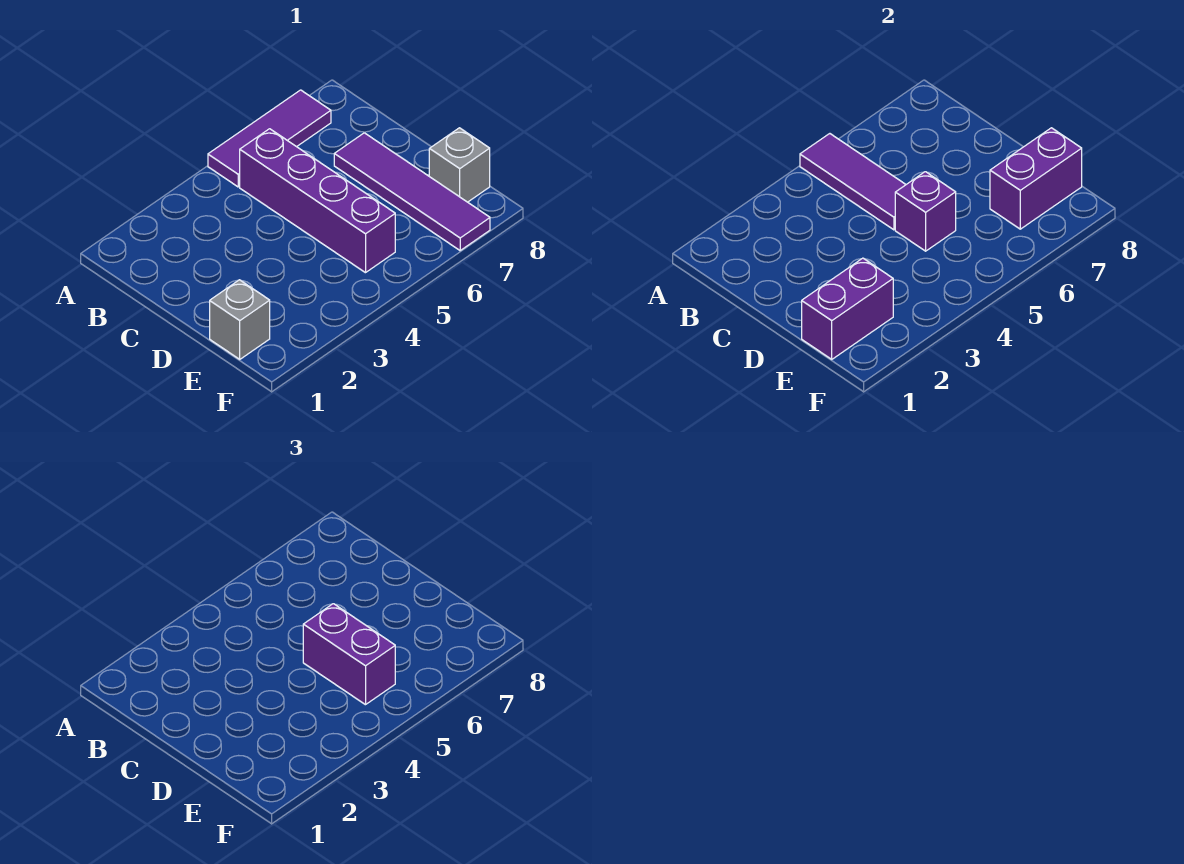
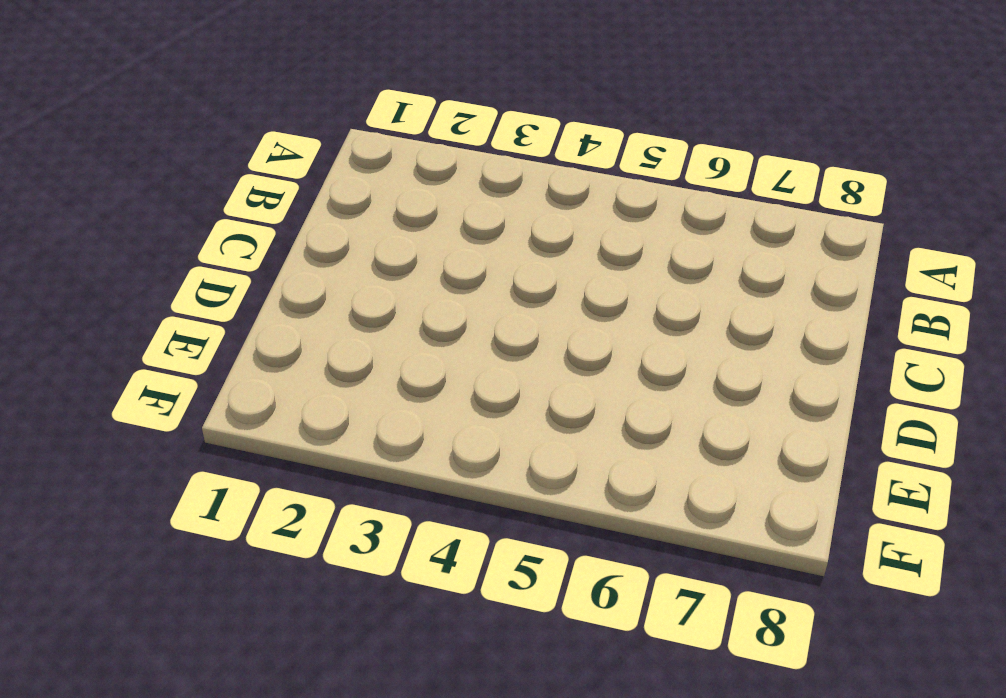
none -> purple tile A5:A7 level 1
none -> purple brick B5:E5 level 1

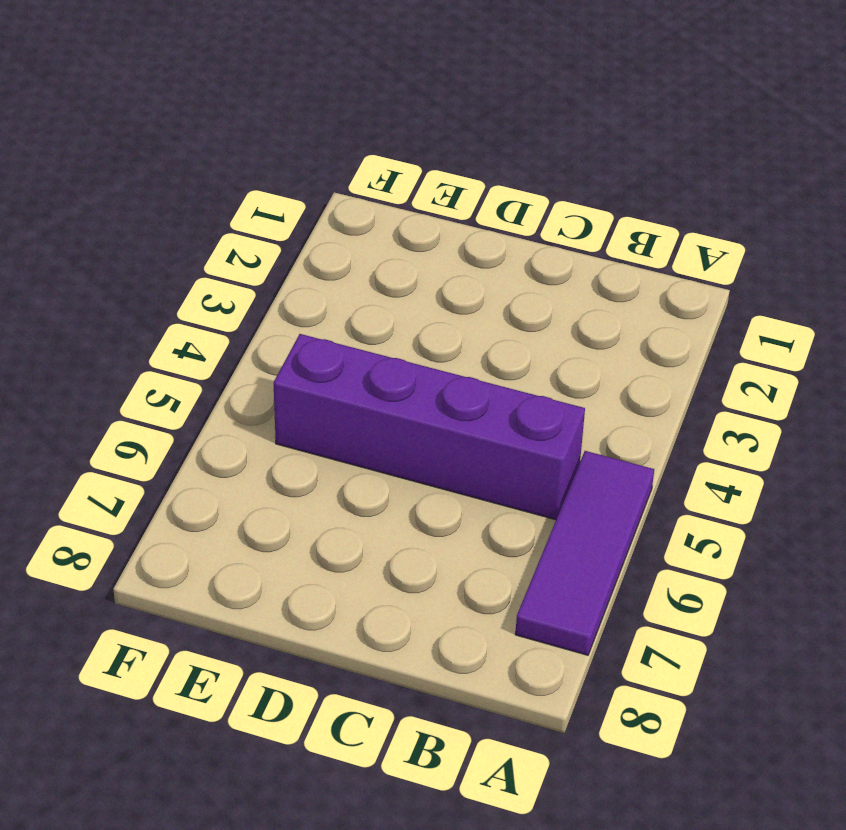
none -> purple tile C7:F7 level 1
none -> grey brick E1 level 1

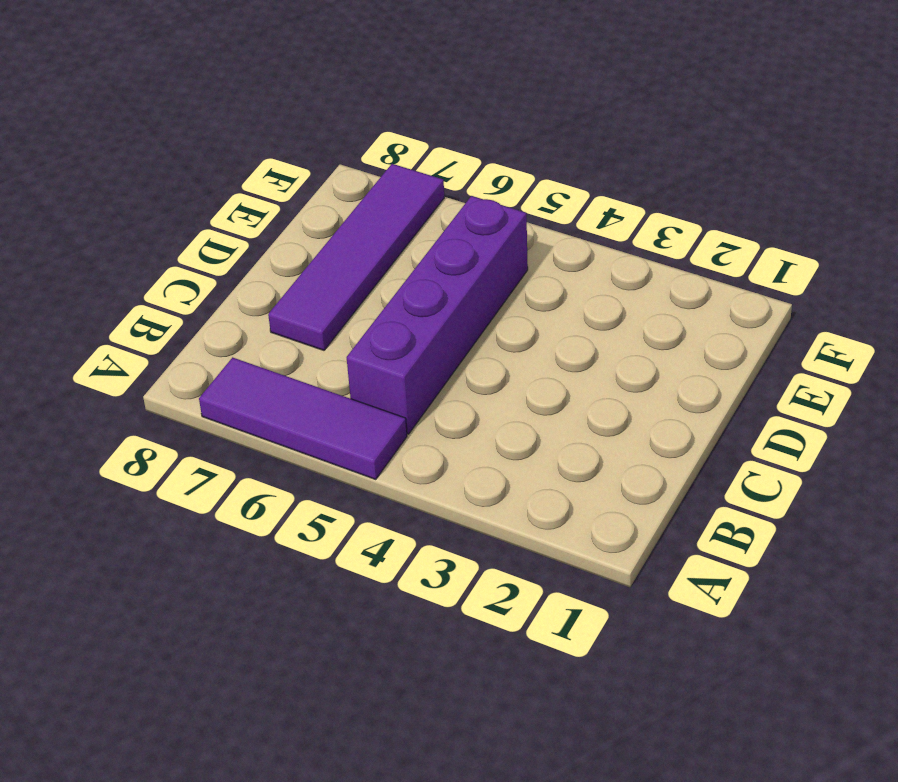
none -> grey brick E1 level 1
none -> grey brick E8 level 1

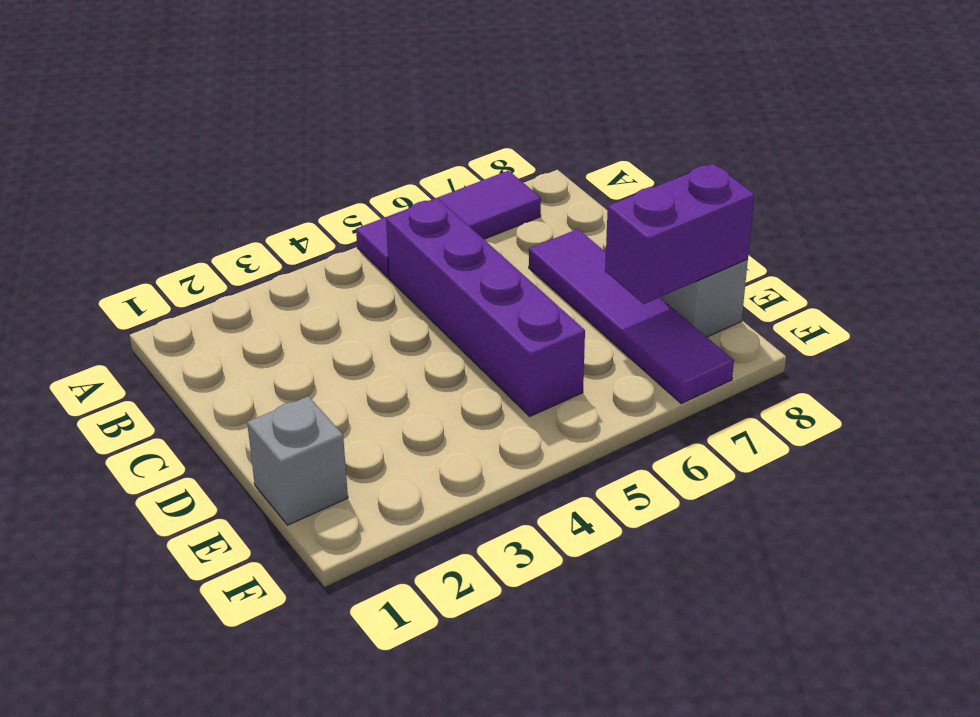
none -> purple tile A5:C5 level 2
none -> purple brick D5 level 2

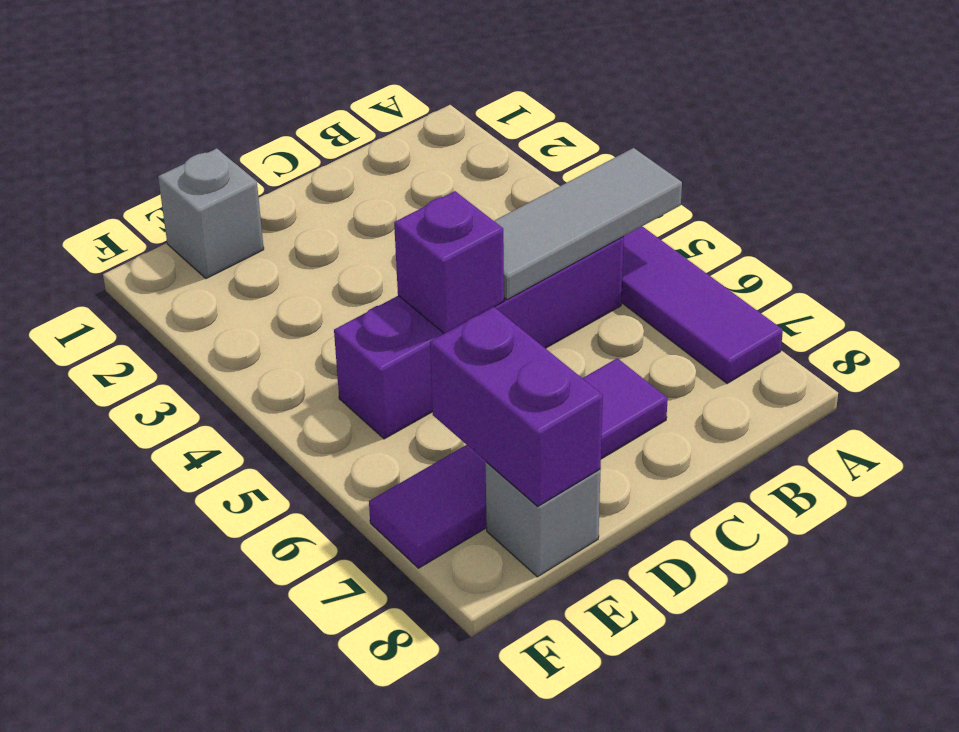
grey tile A5:C5 level 2 -> purple tile A5:C5 level 2
none -> purple brick E1:E2 level 2
none -> purple brick D5:E5 level 3

